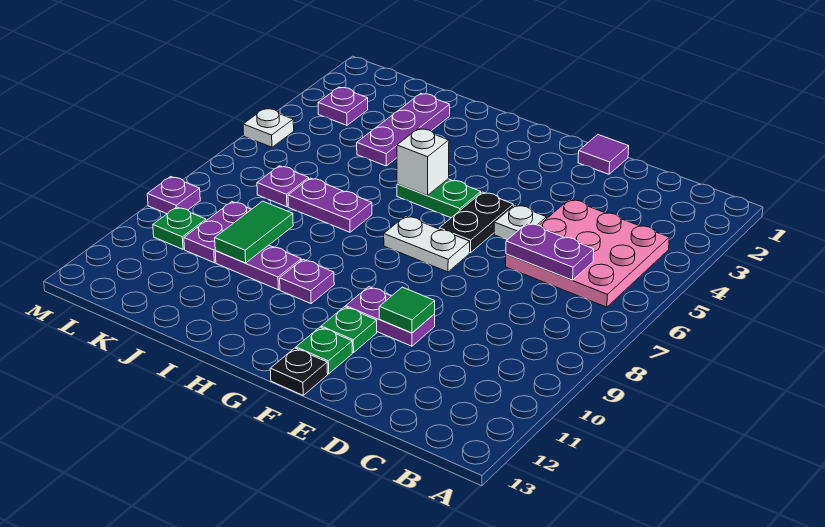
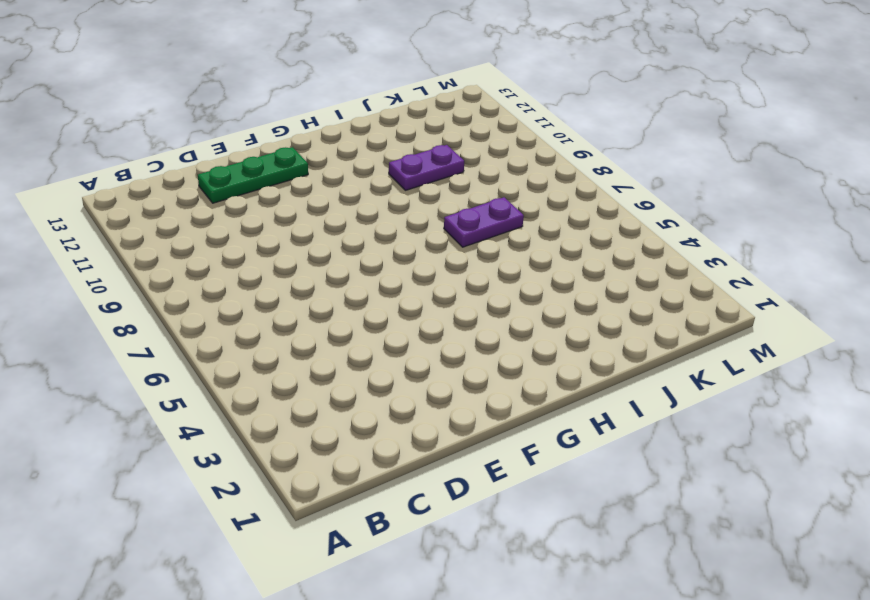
green plate D12:F12 level 1 -> green plate F12 level 1
none -> pink plate B4:D6 level 1
none -> purple tile E1 level 1
none -> white plate E5 level 1

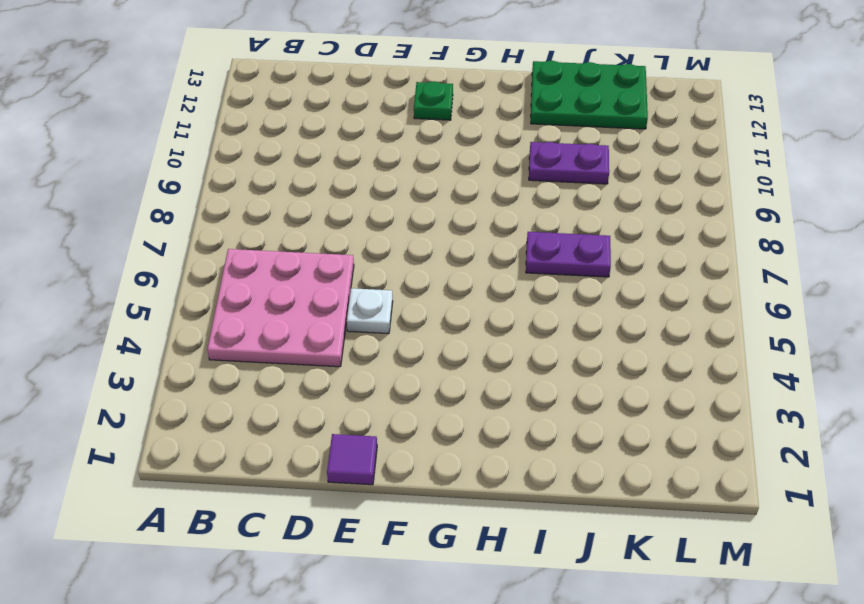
green plate I12:K13 level 1 -> none
none -> purple plate E10:F10 level 1
none -> black plate F5:F6 level 1
none -> white plate F7:G7 level 1

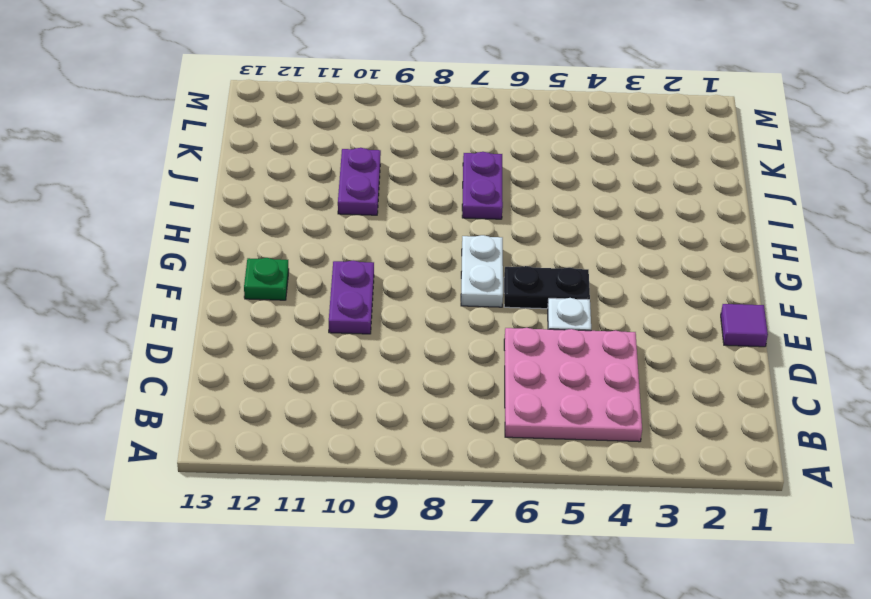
none -> green plate F11 level 1
none -> black plate F13 level 1
none -> green plate G5:H5 level 1

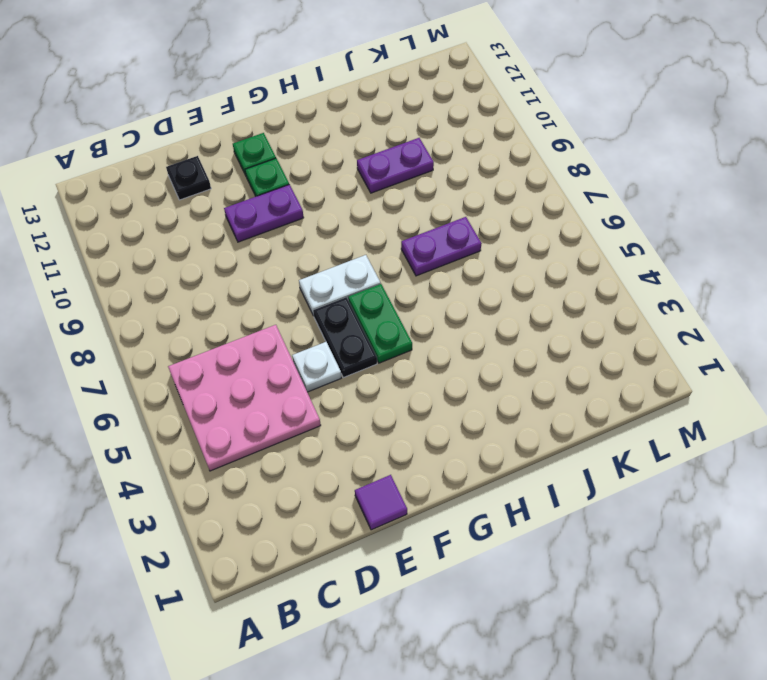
black plate D12 level 1 -> black plate F13 level 1
green plate G5:G6 level 1 -> green plate G5:H5 level 1
none -> purple plate H10 level 1
none -> purple plate J2:J4 level 1
none -> purple plate K7 level 1

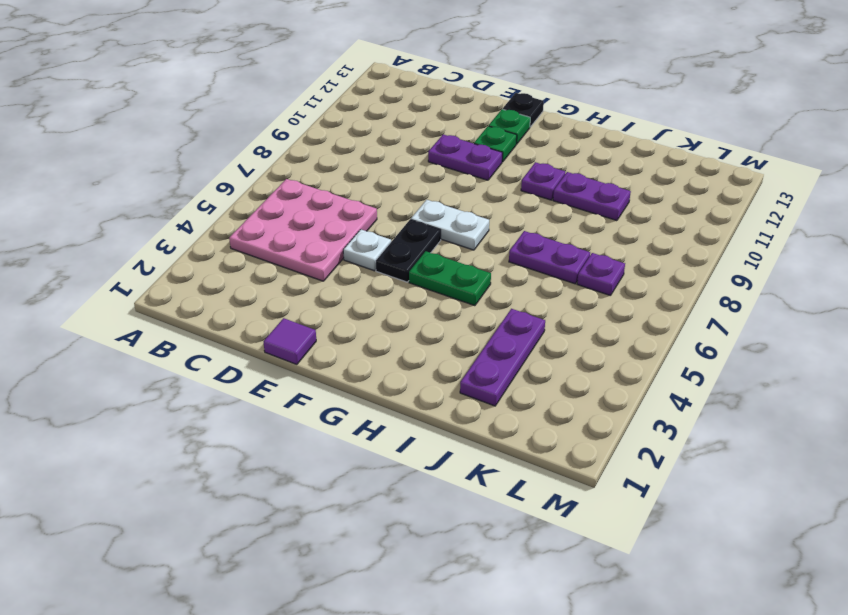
none -> purple plate K9:K10 level 1
none -> purple plate L3 level 1
none -> green plate L10 level 1

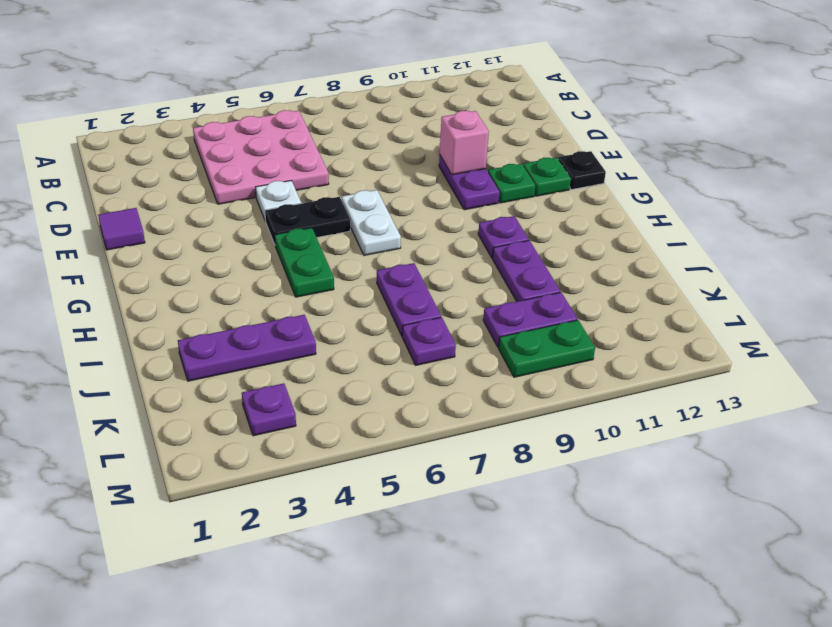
pink brick E10 level 2 -> green tile E10 level 2
green plate L9:L10 level 1 -> green plate L10 level 1
none -> white plate M5 level 1
none -> purple plate M9 level 1
none -> purple plate C6:D6 level 2

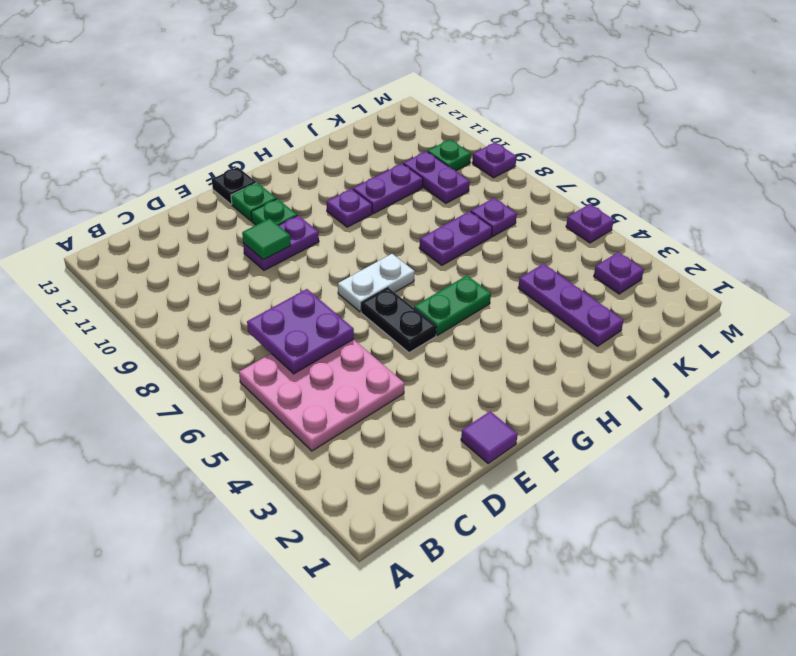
purple plate C6:D7 level 2 -> purple plate C6:D6 level 2
purple plate M5 level 1 -> white plate M5 level 1
none -> white plate E5 level 1
none -> white brick H5 level 2
none -> green tile J9:J10 level 2

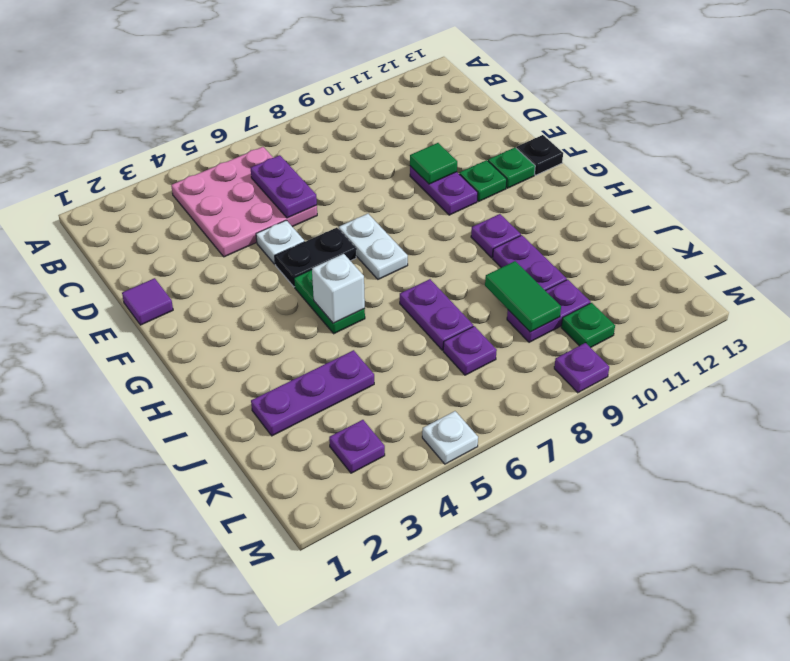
green tile J9:K9 level 2 -> green tile J9:J10 level 2

